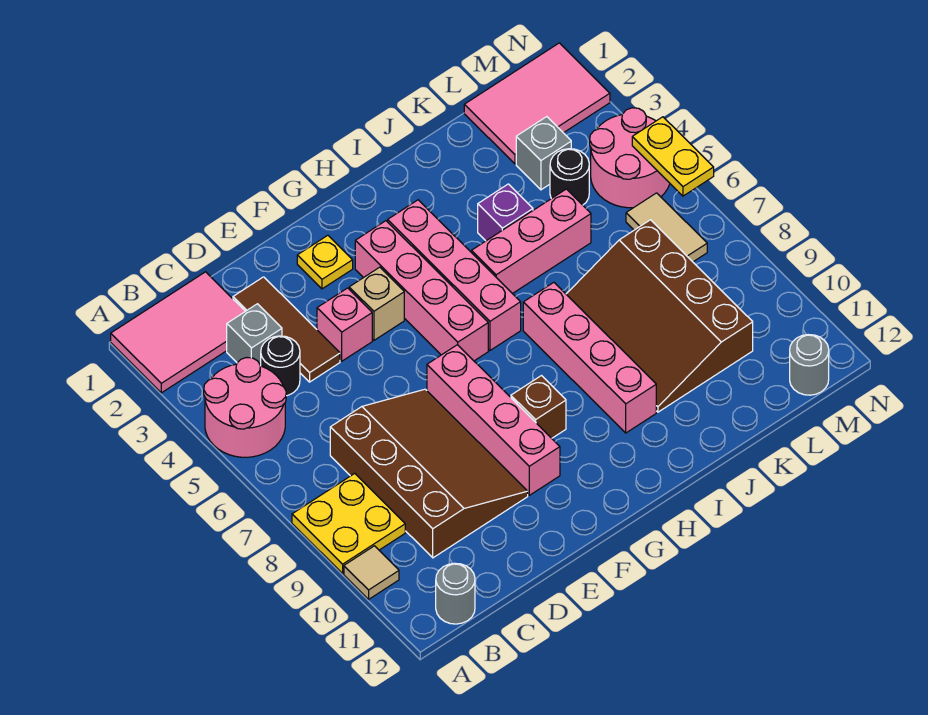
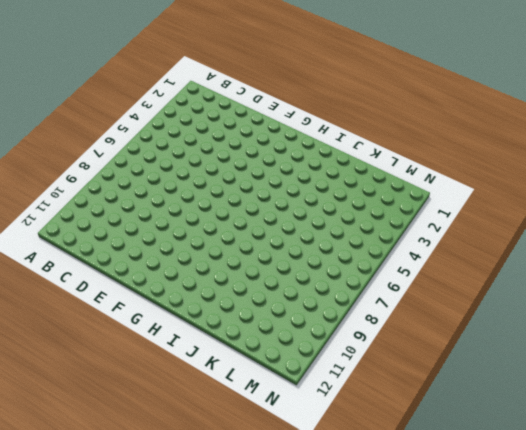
none -> pink tile A1:C2 level 1
none -> pink round brick A4:B5 level 1
none -> yellow plate A8:B9 level 1

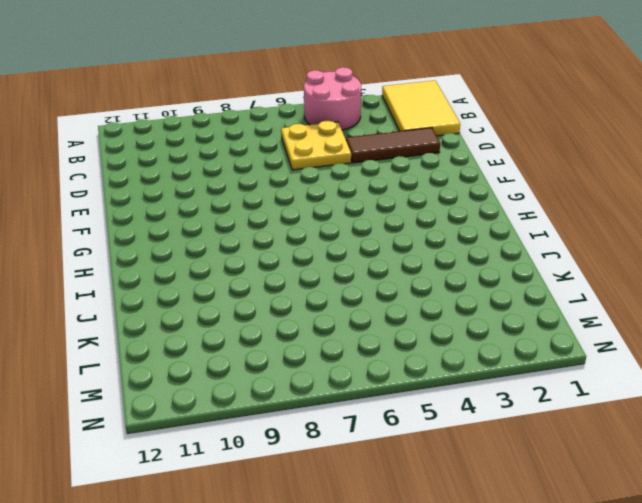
yellow tile A1:C2 level 1 -> pink tile A1:C2 level 1
yellow plate C5:D6 level 1 -> yellow plate A8:B9 level 1
none -> tan tile A10 level 1
none -> grey round brick B12 level 1
none -> grey brick C3 level 1

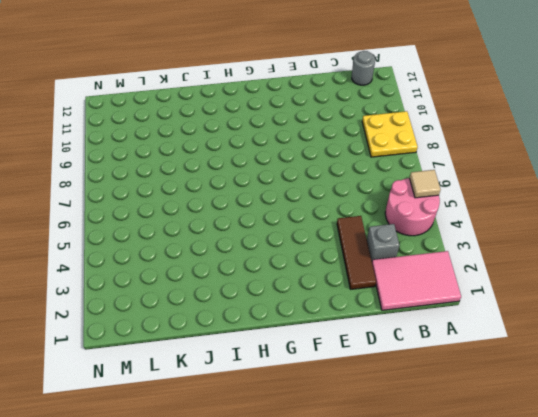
tan tile A5 level 2 -> tan tile A10 level 1
none -> black round brick C4 level 1
none -> brown slope C7:E10 level 1 top C
none -> pink brick E4 level 1

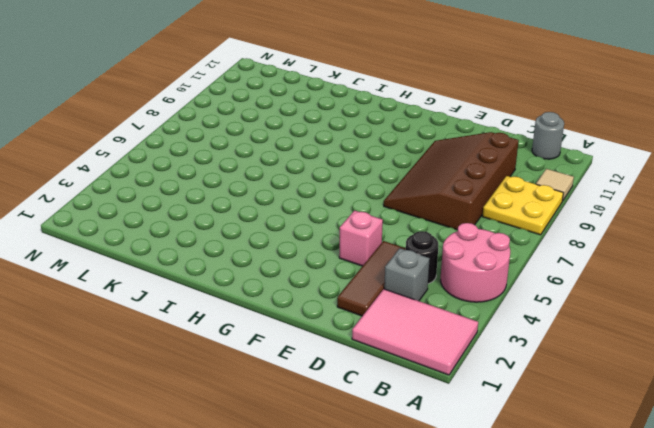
none -> yellow plate F2 level 1
none -> tan brick F4 level 1
none -> pink brick F7:F10 level 1

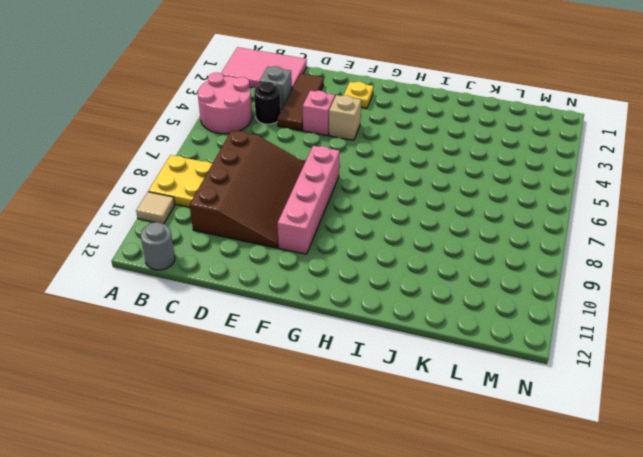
none -> pink brick G3:G6 level 1
none -> brown brick G9 level 1
none -> pink brick H3:H6 level 1

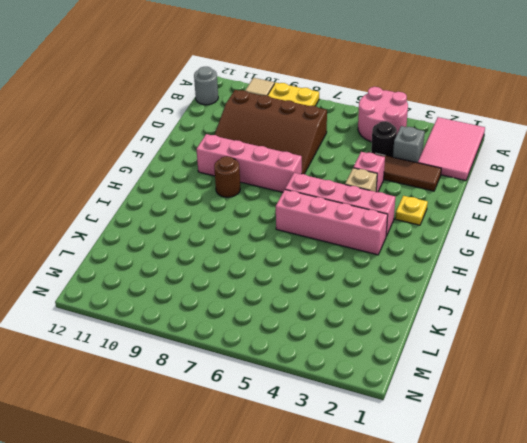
brown round brick G9 level 1 -> brown brick G9 level 1
none -> pink brick I5:K5 level 1
none -> pink brick I7:I10 level 1
none -> purple brick J4 level 1

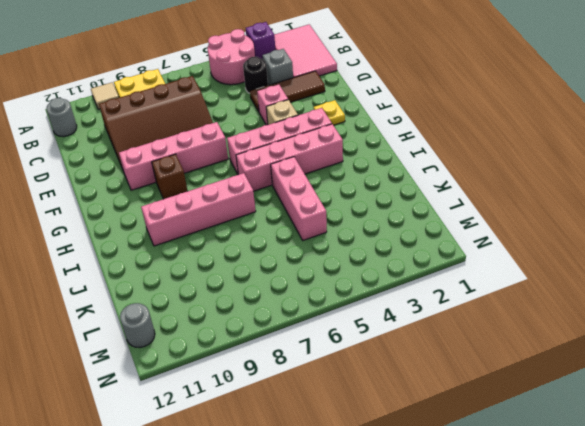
purple brick A3 level 1 -> purple brick J4 level 1
none -> brown slope J7:L10 level 1 top L
none -> pink tile L1:N2 level 1
none -> grey brick L3 level 1

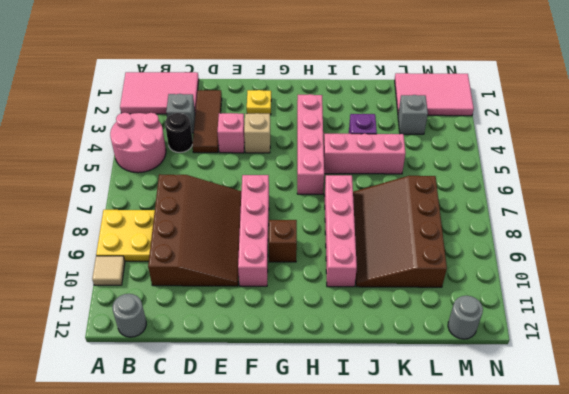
none -> pink brick G3:G6 level 1
none -> black round brick L4 level 1
none -> pink round brick M4:N5 level 1

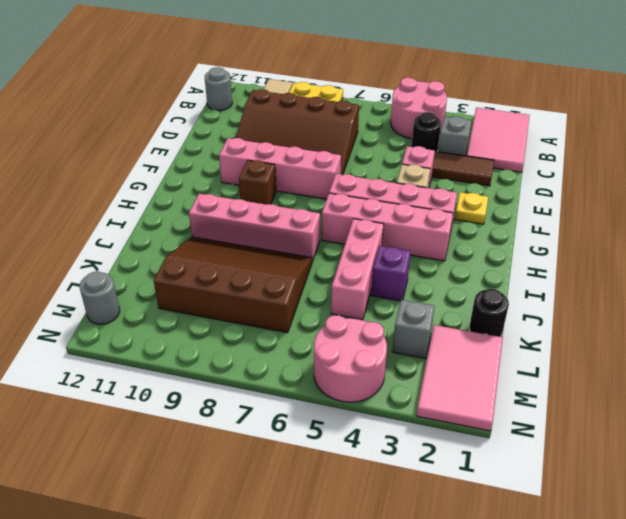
black round brick K1 level 1 -> black round brick L4 level 1
none -> tan tile M6:M7 level 1
none -> yellow plate N5:N6 level 2

